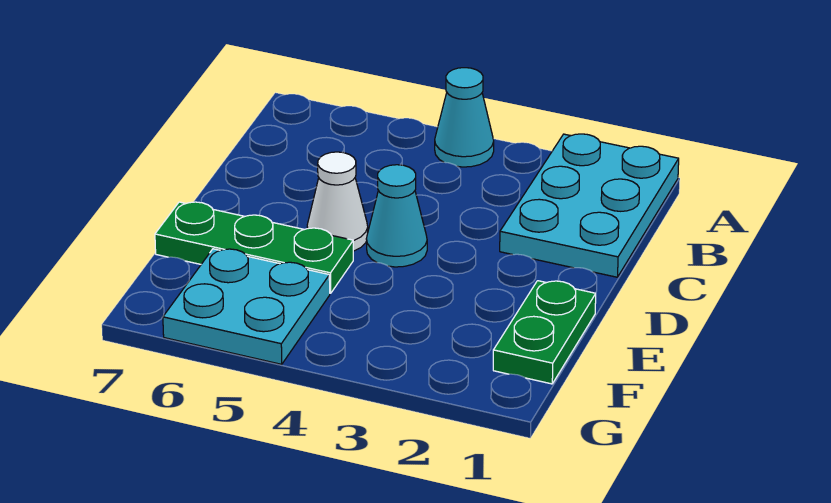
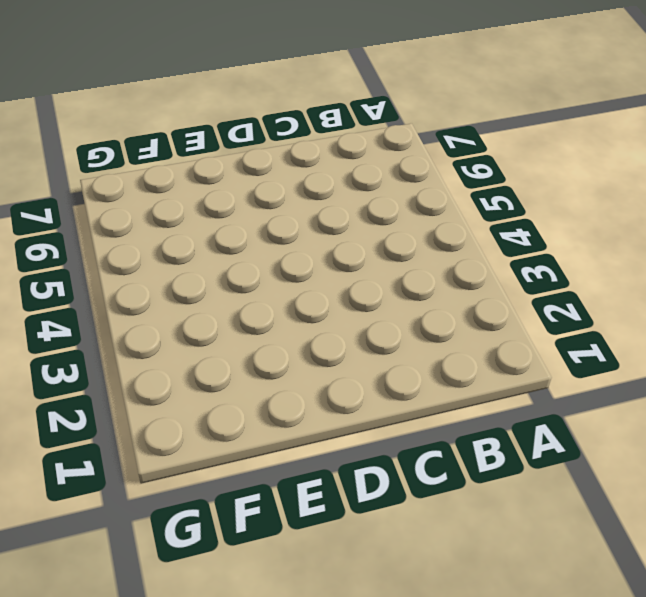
none -> cyan plate A1:C2 level 1
none -> cyan cone A4 level 1

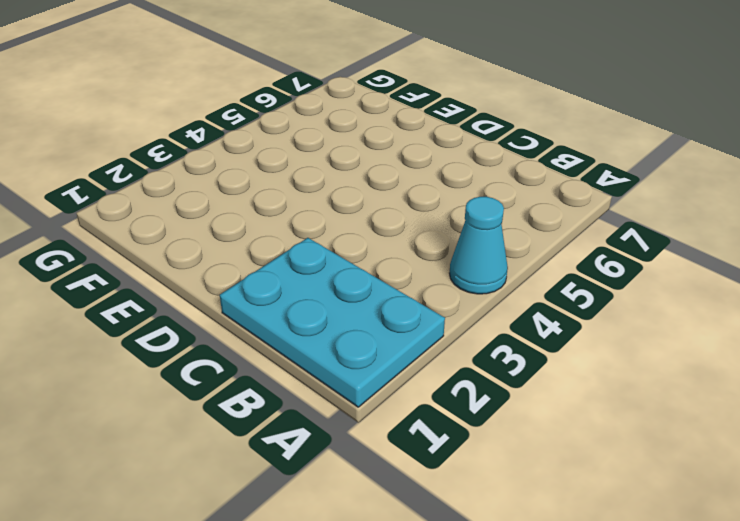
none -> cyan cone D4 level 1
none -> white cone D5 level 1

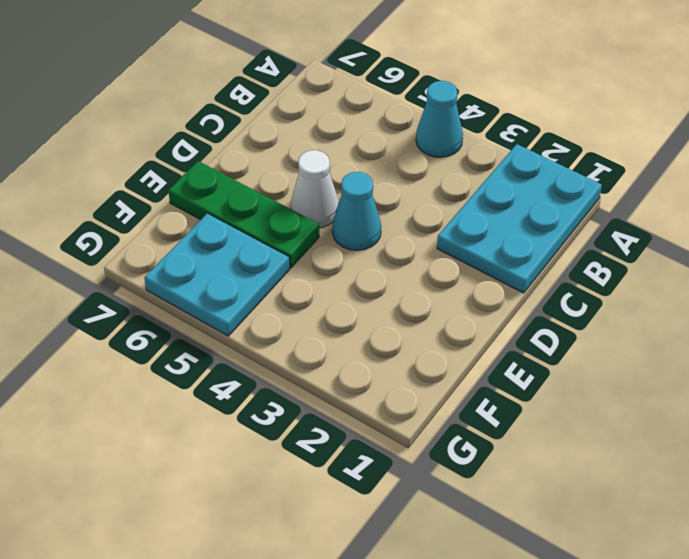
none -> green plate E1:F1 level 1

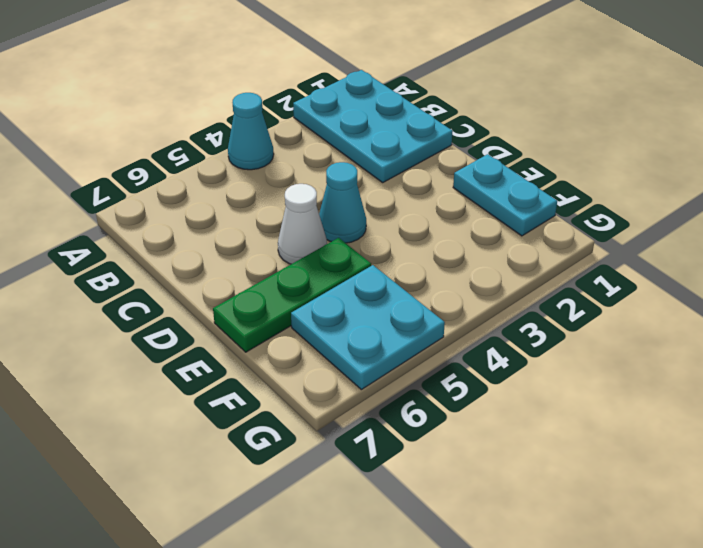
cyan plate E1:F1 level 1 -> green plate E1:F1 level 1

